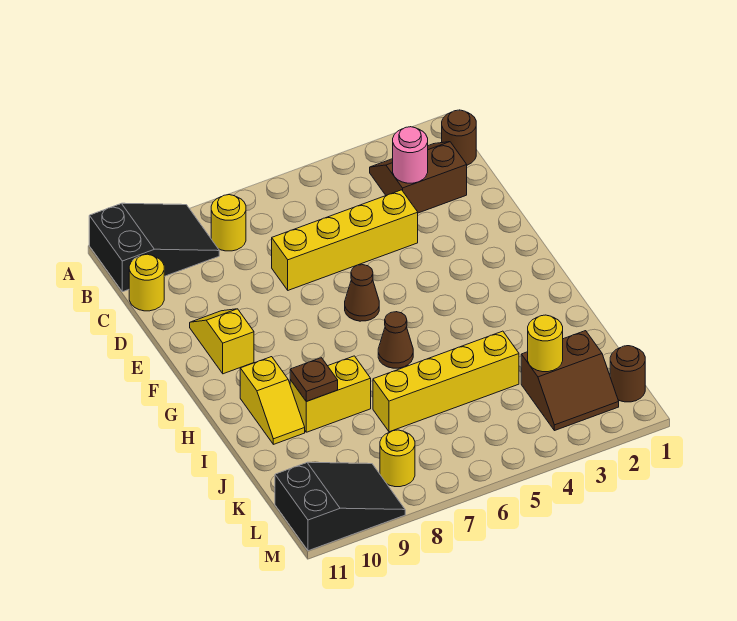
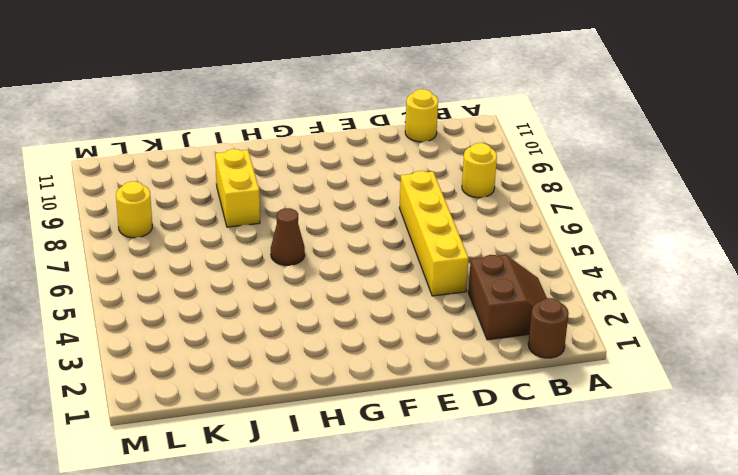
none -> black slope A9:B11 level 1 top 11
none -> yellow slope E10:F10 level 1 top F
none -> brown cone F6 level 1

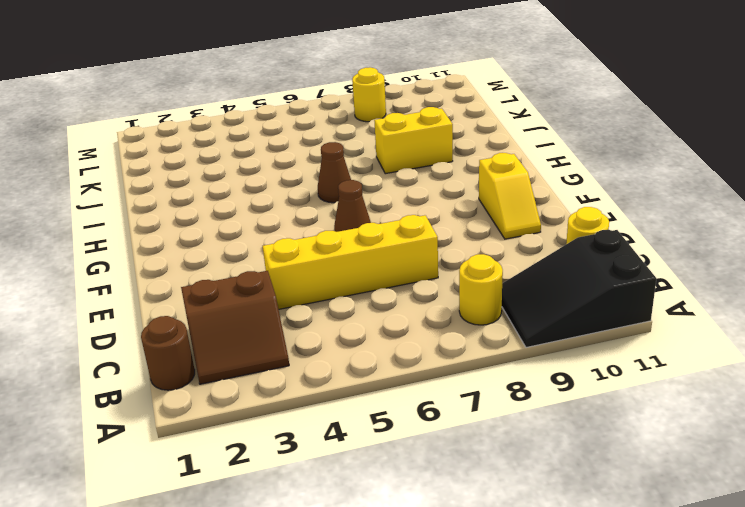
none -> yellow slope H10:I10 level 1 top H
none -> yellow brick J4:J7 level 1
none -> brown slope K2:L3 level 1 top K

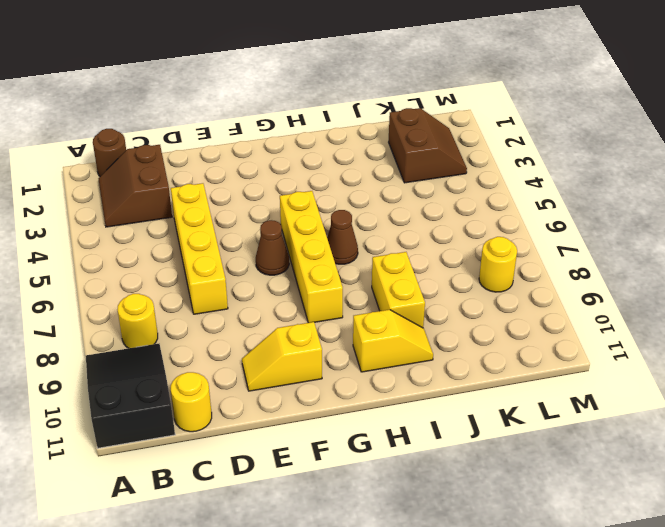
yellow brick G5:G8 level 1 -> yellow brick J4:J7 level 1
none -> brown round brick L1 level 1
none -> black slope L9:M11 level 1 top 11
none -> pink round brick C3 level 2

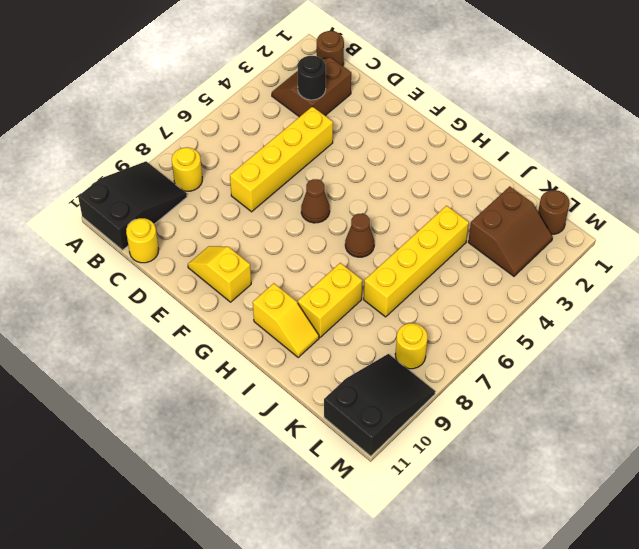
black round brick C3 level 2 -> pink round brick C3 level 2
none -> brown plate I9 level 2
none -> yellow round brick K3 level 2

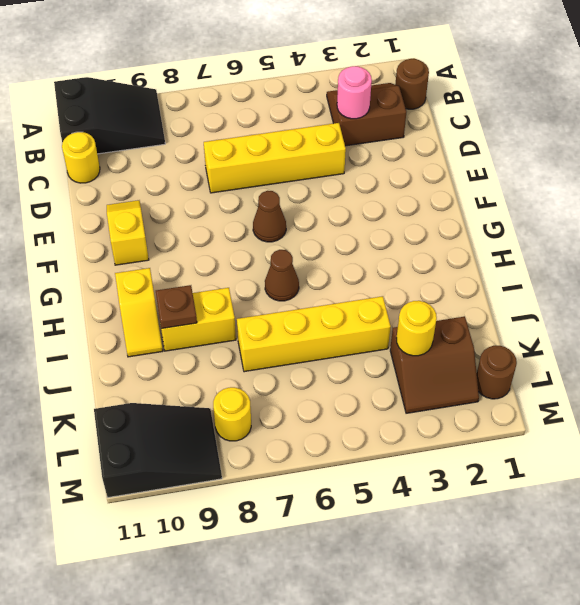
none -> yellow round brick B8 level 1

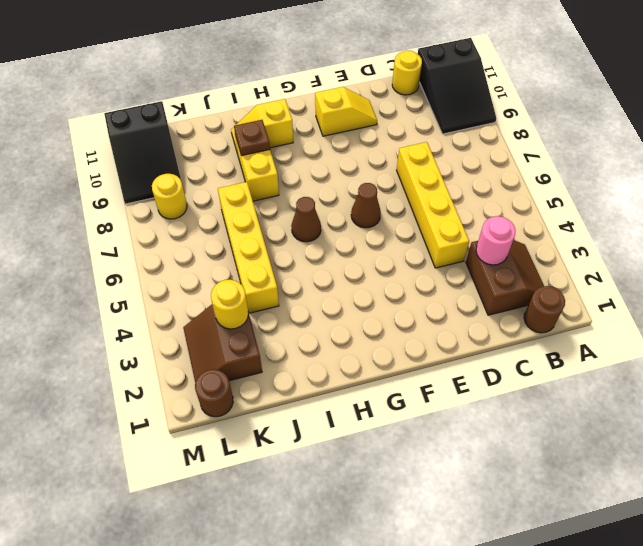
none -> yellow round brick B8 level 1

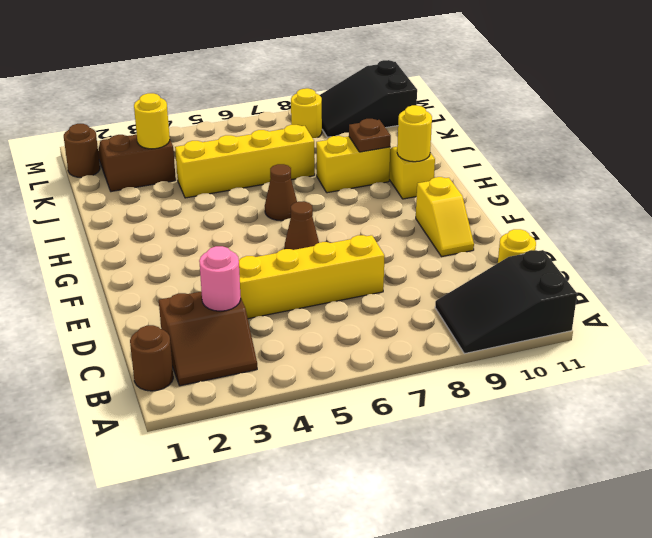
yellow round brick H10 level 2 -> yellow round brick B8 level 1

